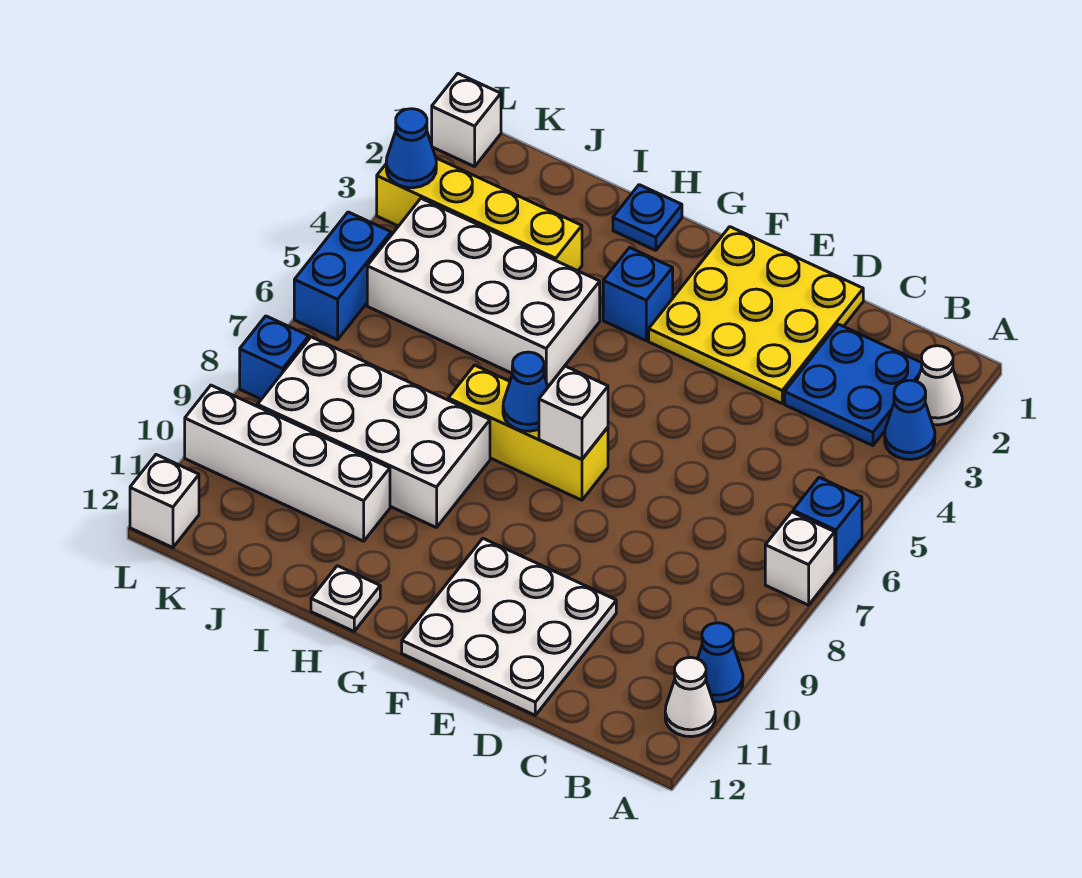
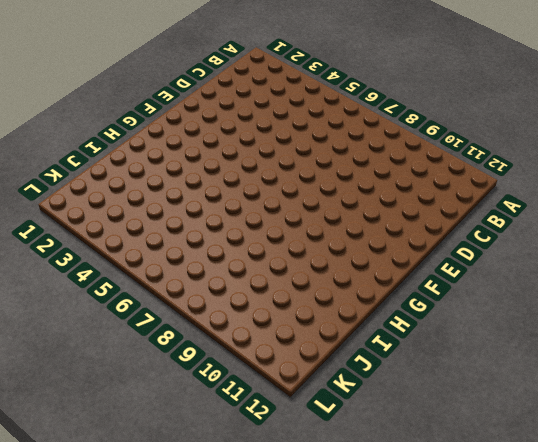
none -> white cone A2 level 1
none -> blue cone A3 level 1
none -> blue brick A6 level 1

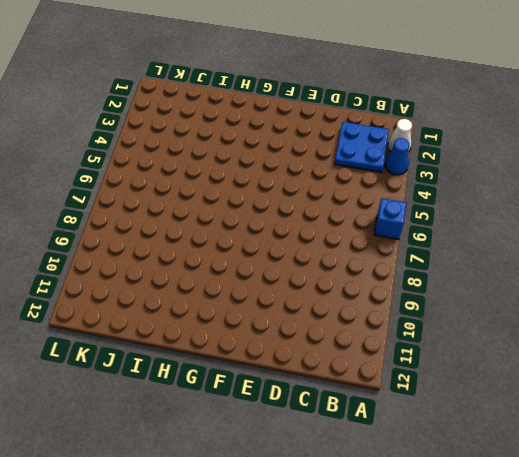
none -> white brick A7 level 1
none -> blue cone A10 level 1
none -> white cone A11 level 1

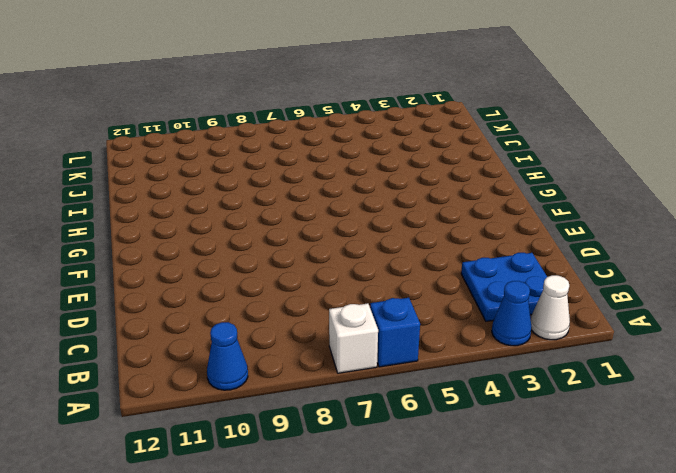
none -> white cone A11 level 1
none -> yellow plate D1:F3 level 1
none -> white plate D10:F12 level 1

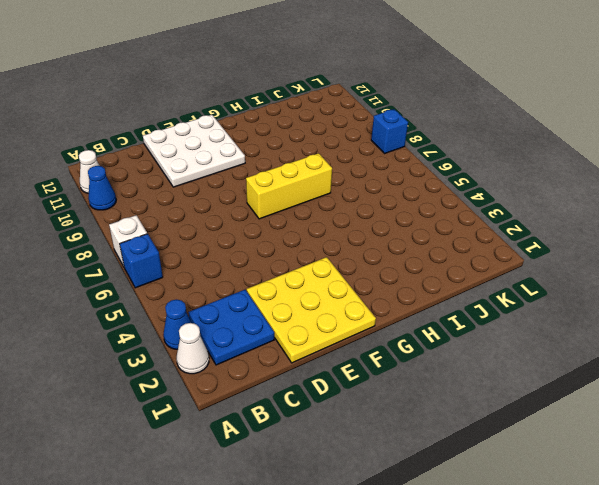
none -> blue brick G3 level 1
none -> blue plate H1 level 1
none -> white brick H4:K5 level 1

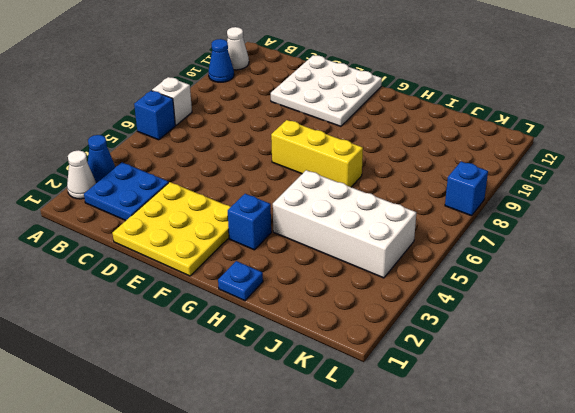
none -> white brick H8:K9 level 1
none -> white plate H12 level 1
none -> yellow brick I3:L3 level 1

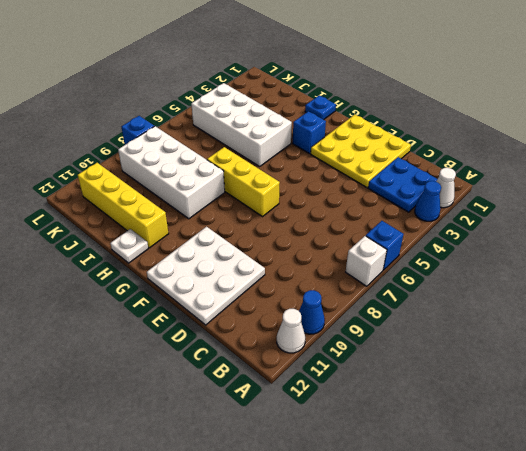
yellow brick H11:K11 level 1 -> yellow brick I3:L3 level 1
none -> white brick I10:L10 level 1
none -> white brick L1 level 1
none -> blue brick L5:L6 level 1

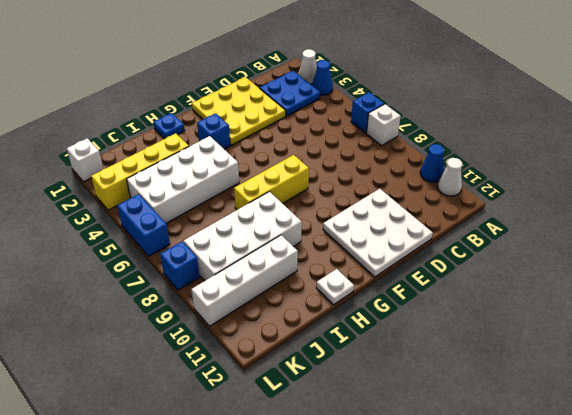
none -> white brick L12 level 1
none -> white brick F7 level 2
none -> blue cone G7 level 2

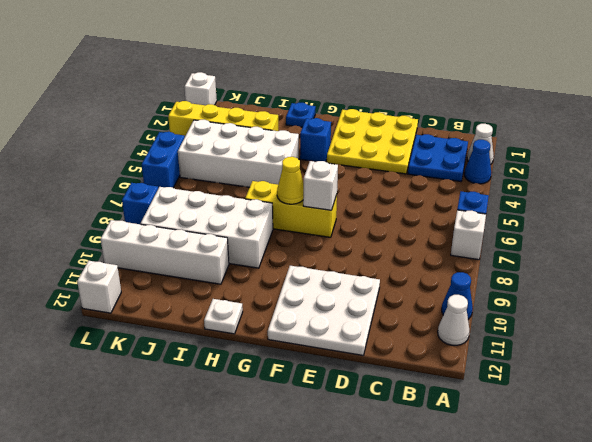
yellow cone G7 level 2 -> blue cone G7 level 2
none -> blue cone L3 level 2

